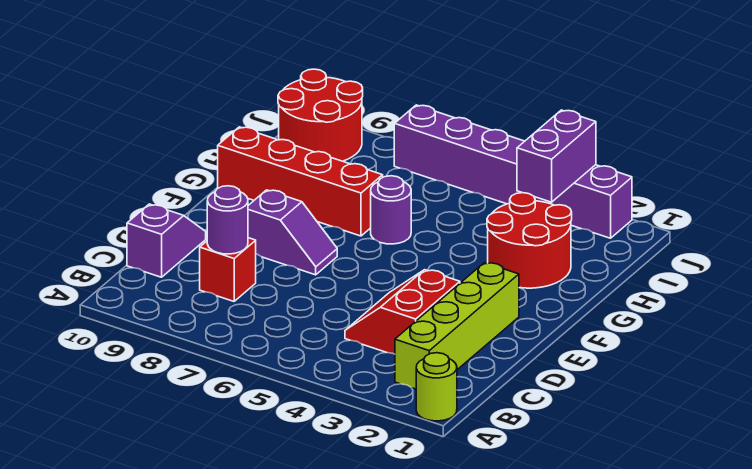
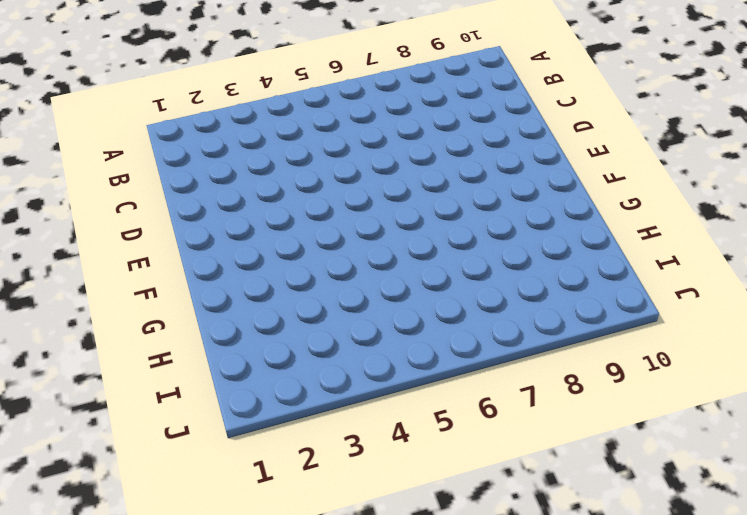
none -> lime round brick A1 level 1
none -> lime brick B2:E2 level 1
none -> red slope C3:D4 level 1 top 3

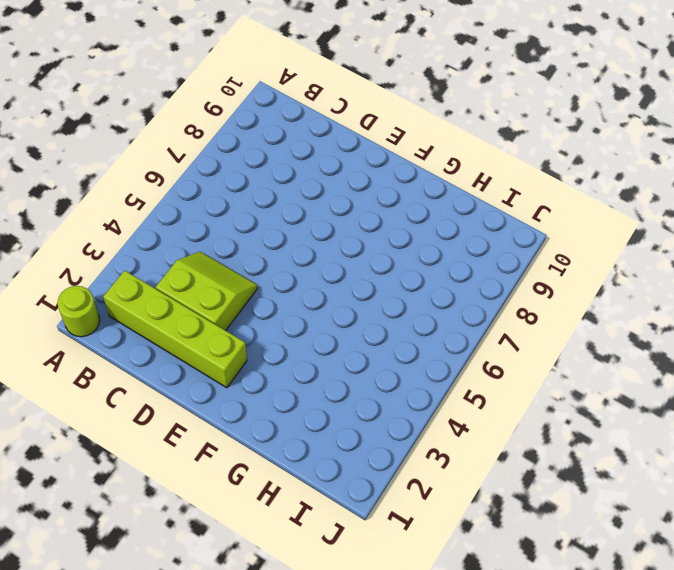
lime slope C3:D4 level 1 top 3 -> red slope C3:D4 level 1 top 3
none -> red brick C8 level 1
none -> purple slope C10:D10 level 1 top C
none -> purple slope E7:E8 level 1 top 8

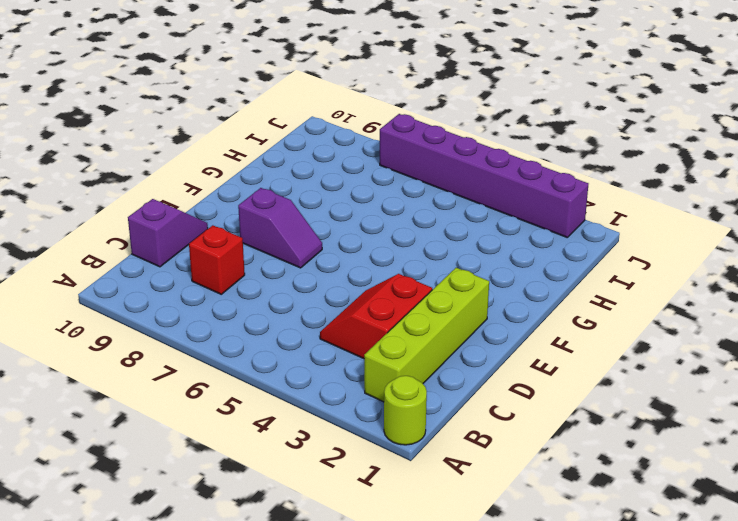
none -> red round brick G2:H3 level 1
none -> purple round brick G6 level 1
none -> red brick G7:G10 level 1

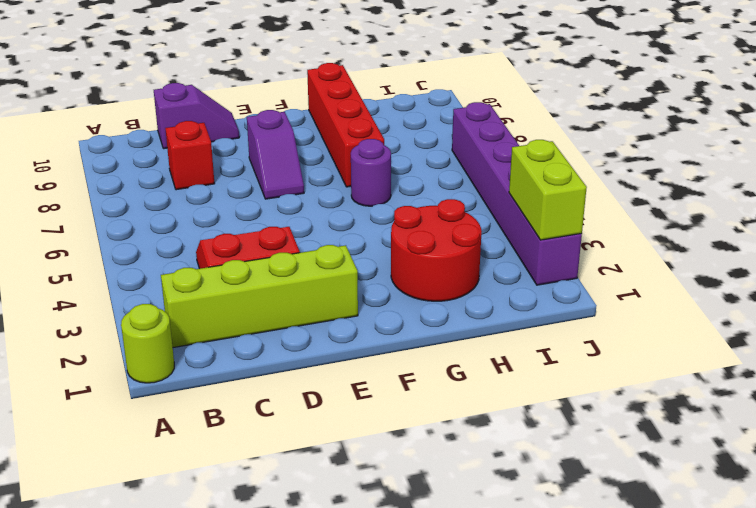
lime brick J2:J3 level 2 -> purple brick I3:J3 level 2
none -> red round brick I9:J10 level 1
none -> purple round brick C8 level 2

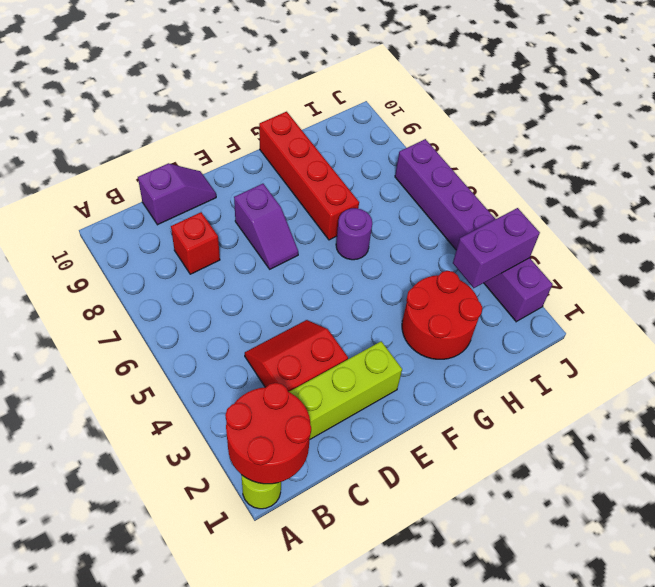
red round brick A1:B2 level 2 -> red round brick I9:J10 level 1
none -> purple round brick C8 level 2

